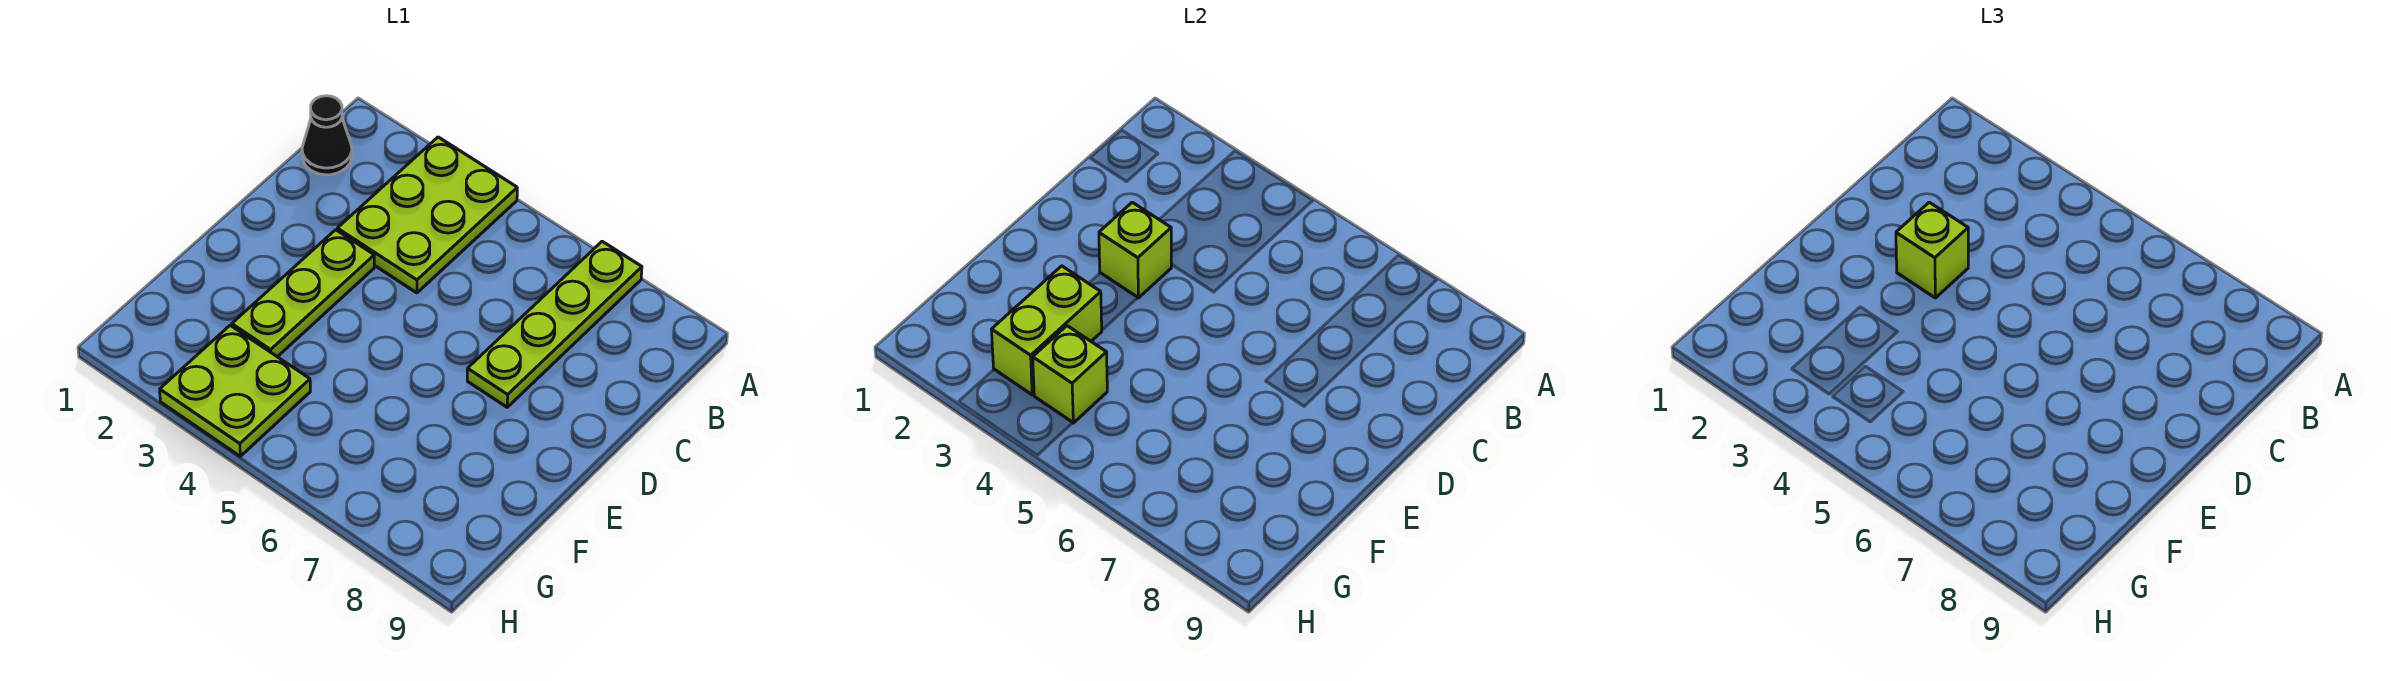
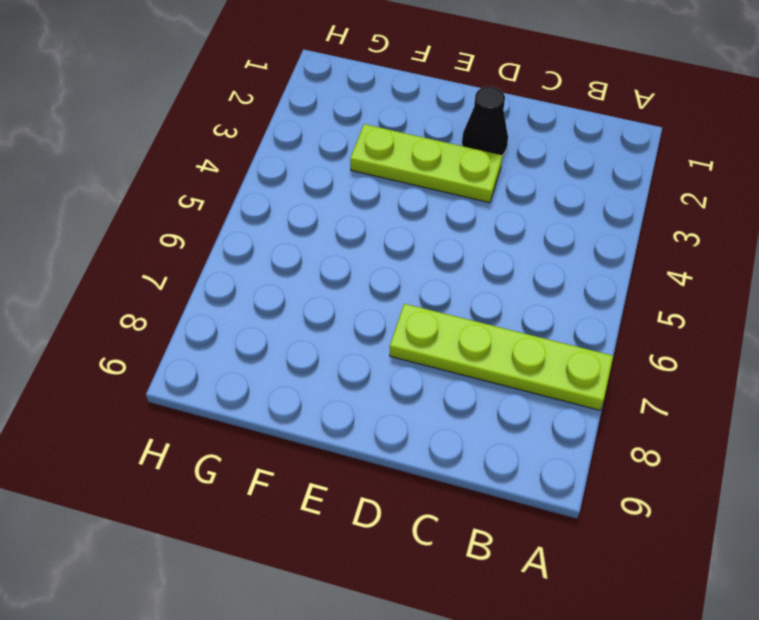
black cone D2 level 1 -> black cone B1 level 1
none -> lime plate A3:C4 level 1
none -> lime plate G3:H4 level 1

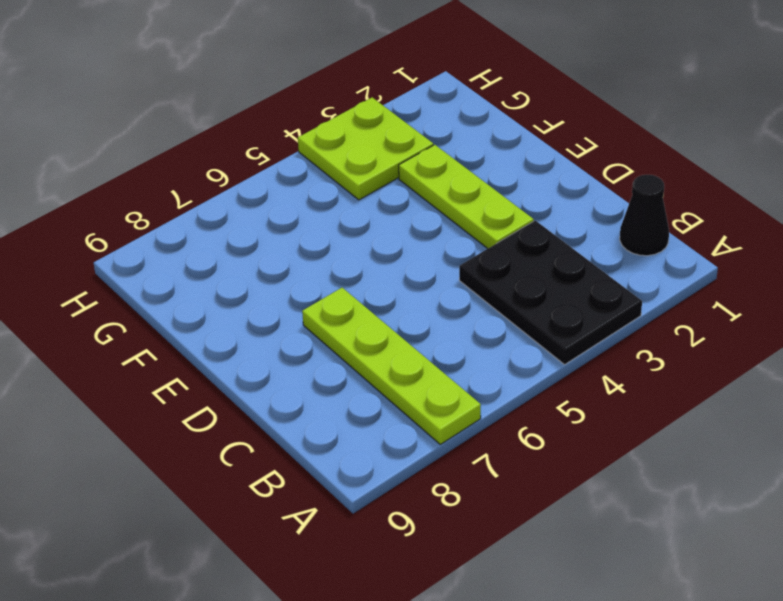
black plate A3:C4 level 1 -> lime plate A3:C4 level 1
none -> lime brick D3 level 2
none -> lime brick F3:G3 level 2

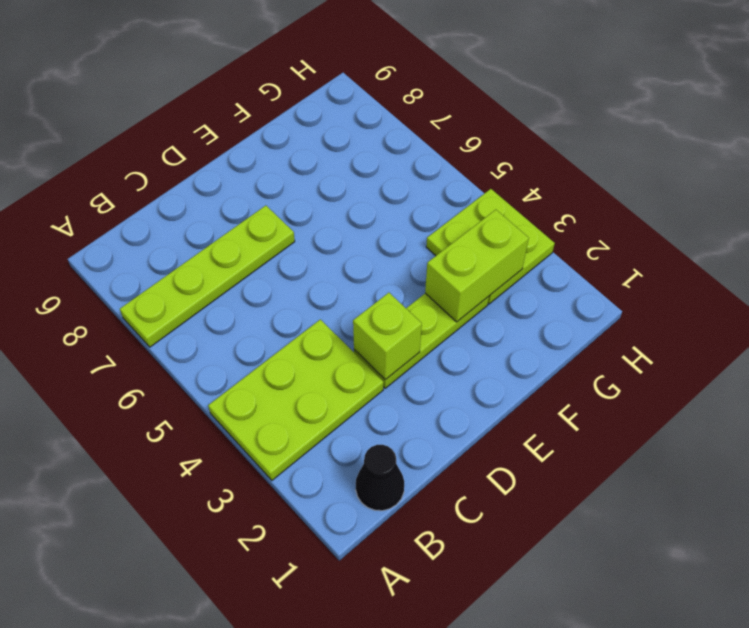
none -> lime brick G4 level 2
none -> lime brick D3 level 3

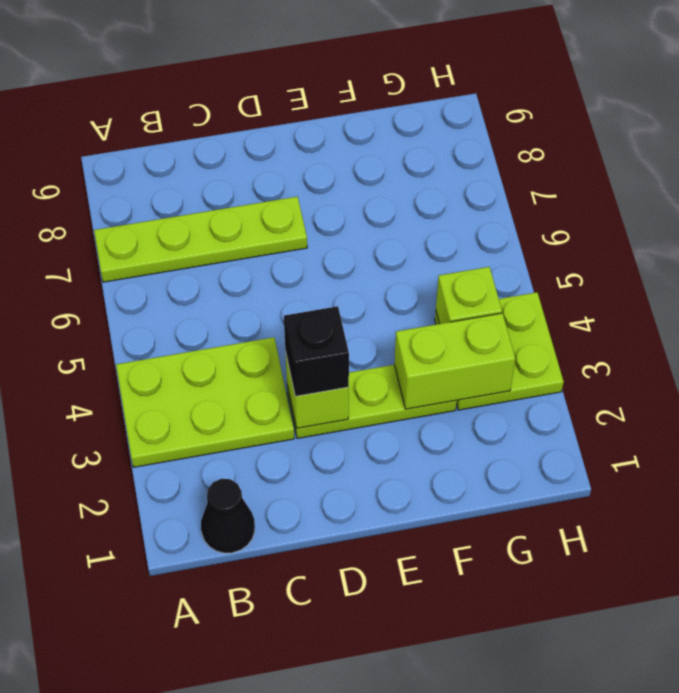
black brick D3 level 3 -> lime brick D3 level 3

